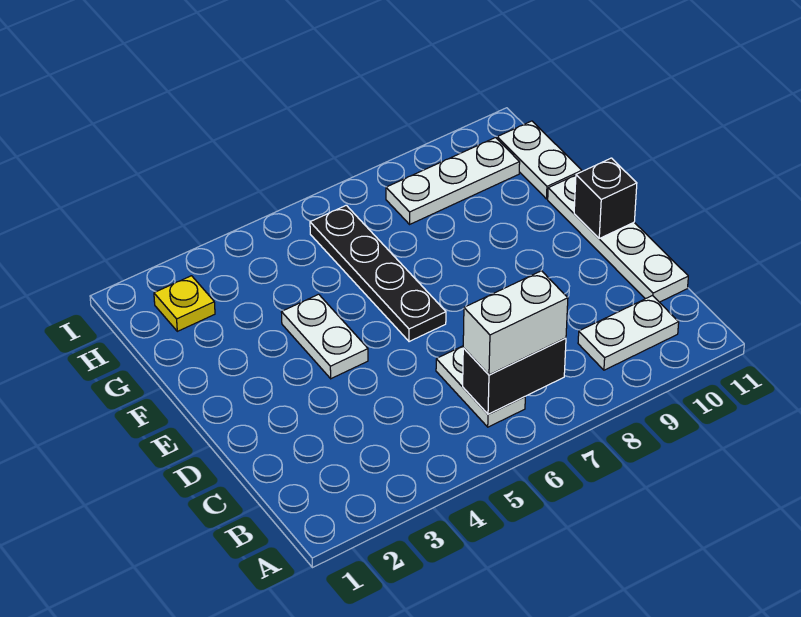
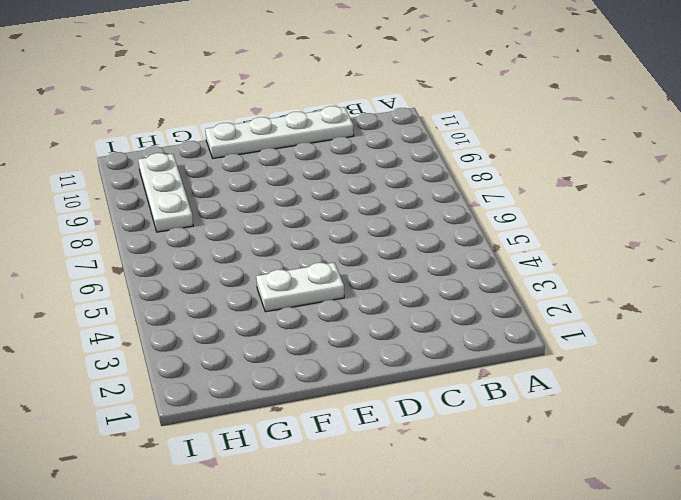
none -> white plate B6:C6 level 1
none -> white plate B9:B10 level 1

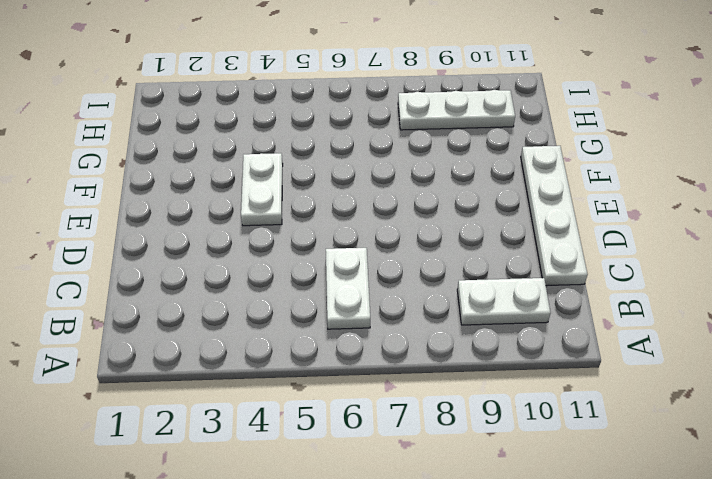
none -> black plate E6:H6 level 1
none -> white plate G11:H11 level 1

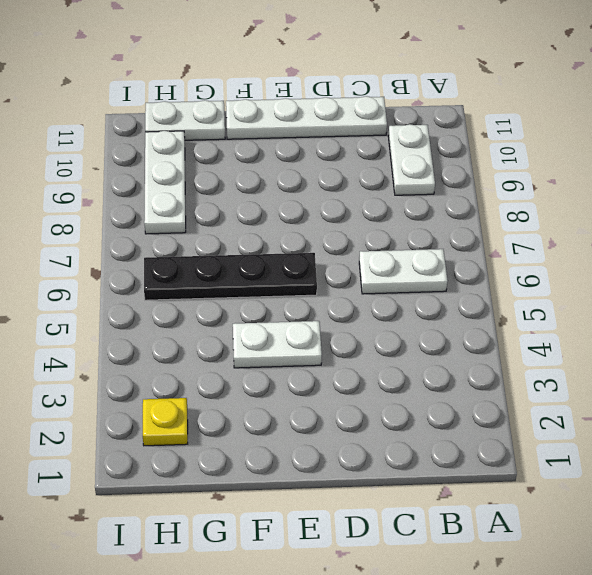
none -> black brick B6:B7 level 2
none -> black brick E11 level 2

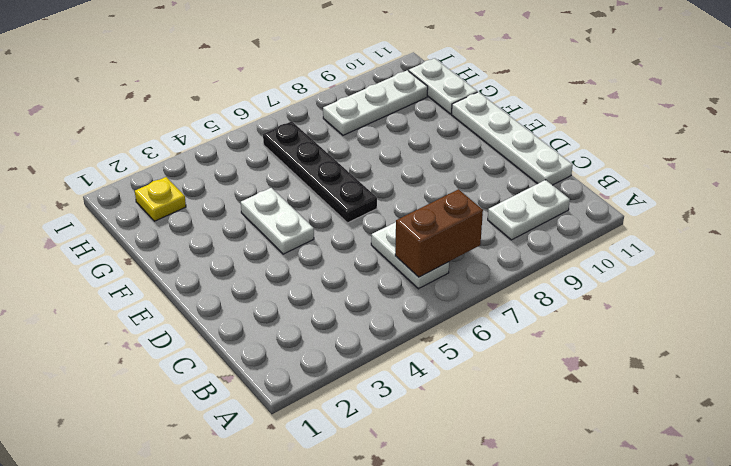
brown brick B6:B7 level 2 -> black brick B6:B7 level 2
none -> black brick E11 level 2
none -> white brick B6:B7 level 3

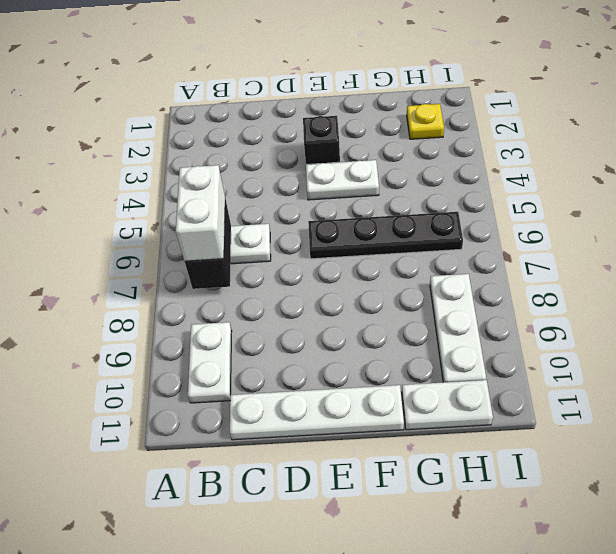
black brick E3 level 1 -> black brick E11 level 2

